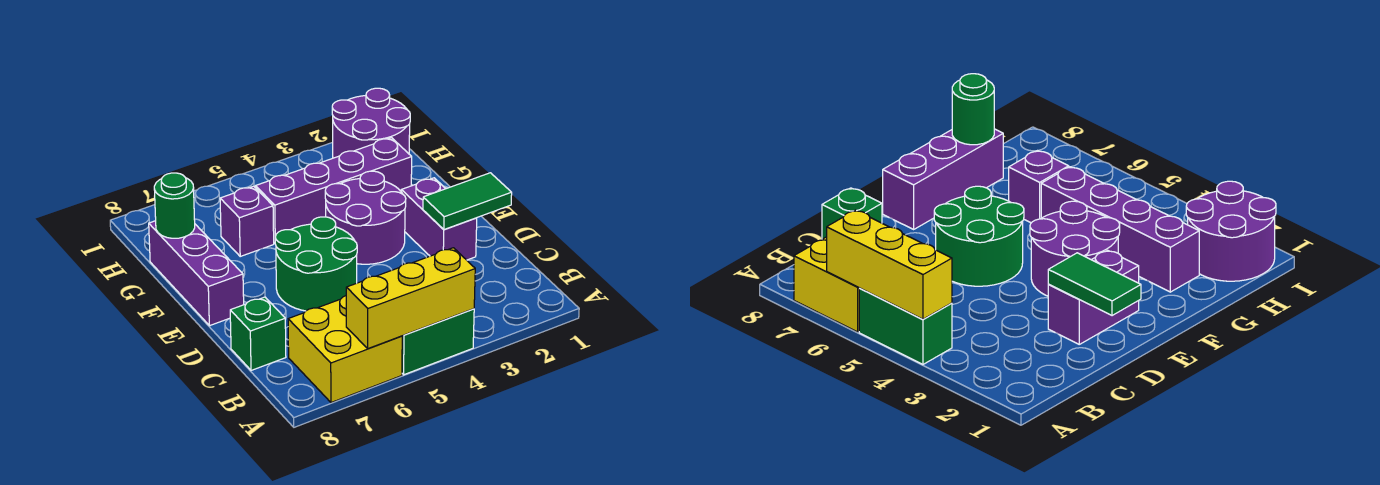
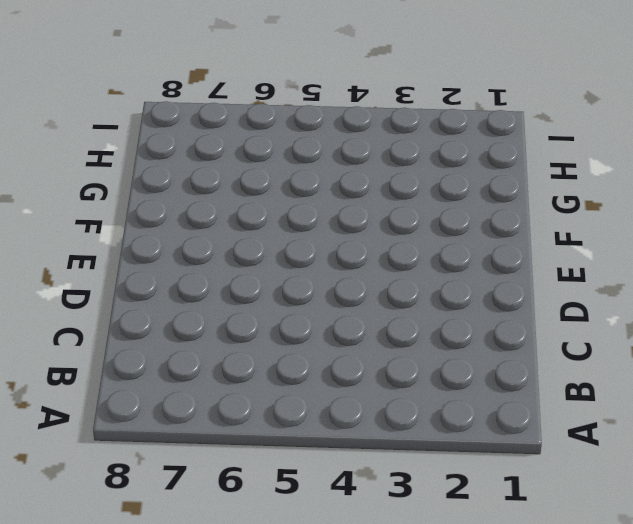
none -> green brick A4:A5 level 1
none -> yellow brick A6:B7 level 1
none -> green brick C8 level 1

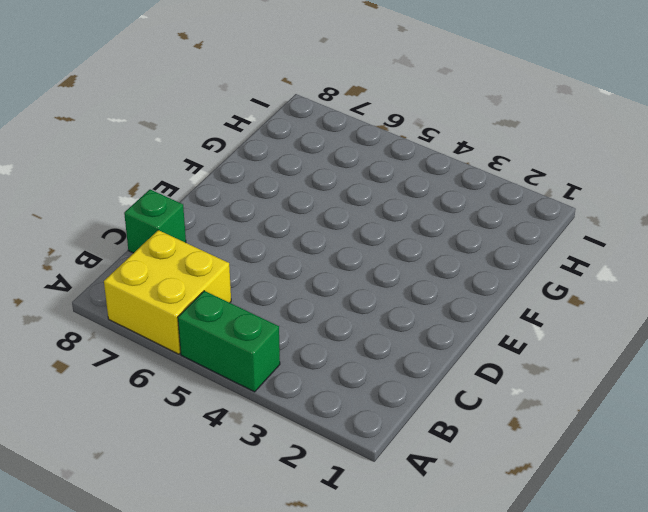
none -> purple brick D2:E2 level 1
none -> green round brick D5:E6 level 1
none -> purple round brick E3:F4 level 1

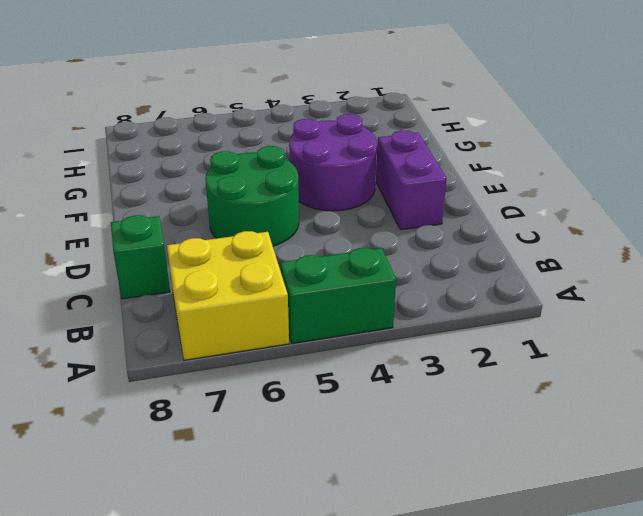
none -> purple brick E8:G8 level 1
none -> purple brick G2:G5 level 1
none -> purple brick G6 level 1

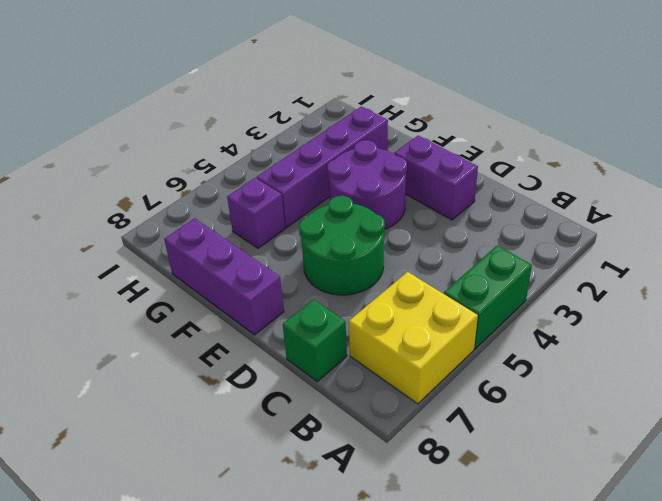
none -> purple round brick H1:I2 level 1
none -> yellow brick A4:A6 level 2
none -> green tile D1:D2 level 2

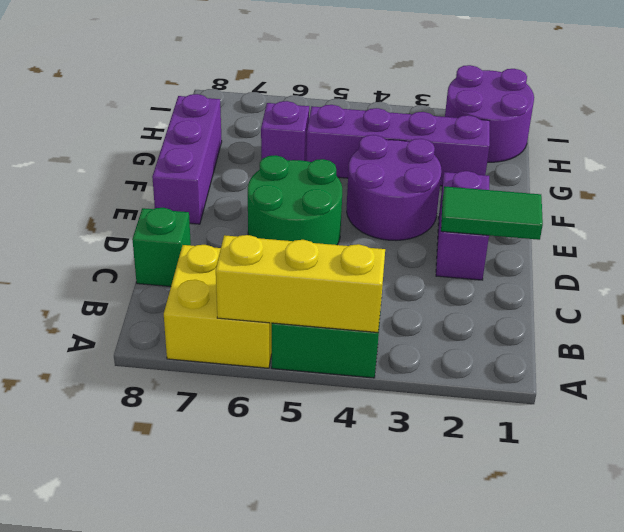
none -> green round brick G8 level 2

